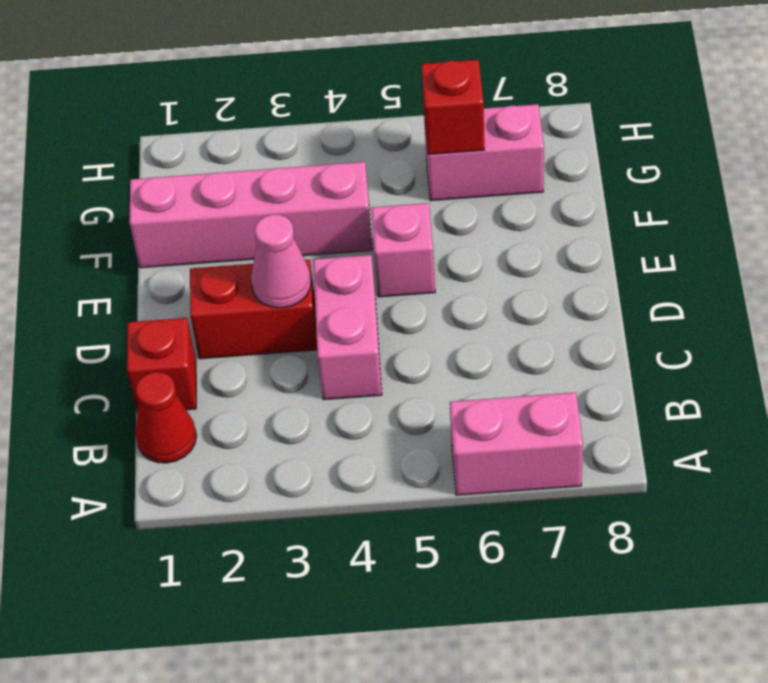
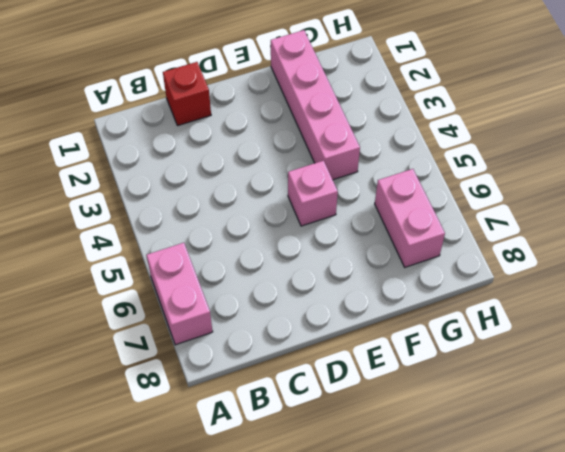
none -> red cone B1 level 1
none -> pink brick C4:D4 level 1

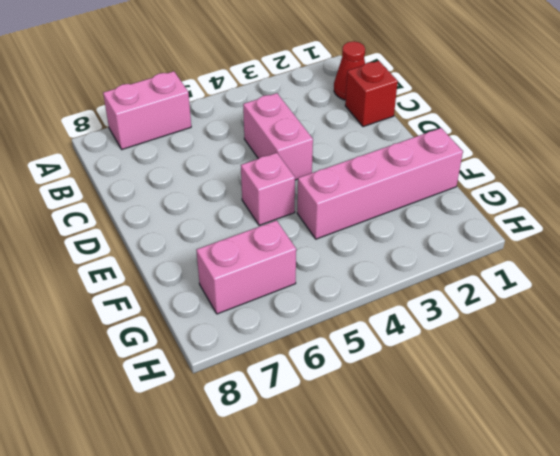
none -> red brick D2:D3 level 1
none -> pink cone D3 level 2

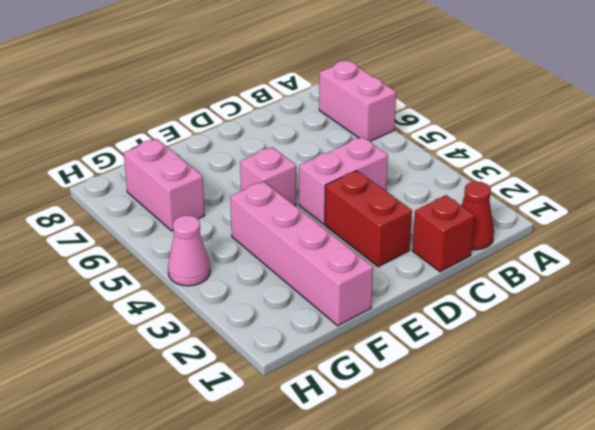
pink cone H4 level 1 -> pink cone D3 level 2
none -> red brick G6 level 2

